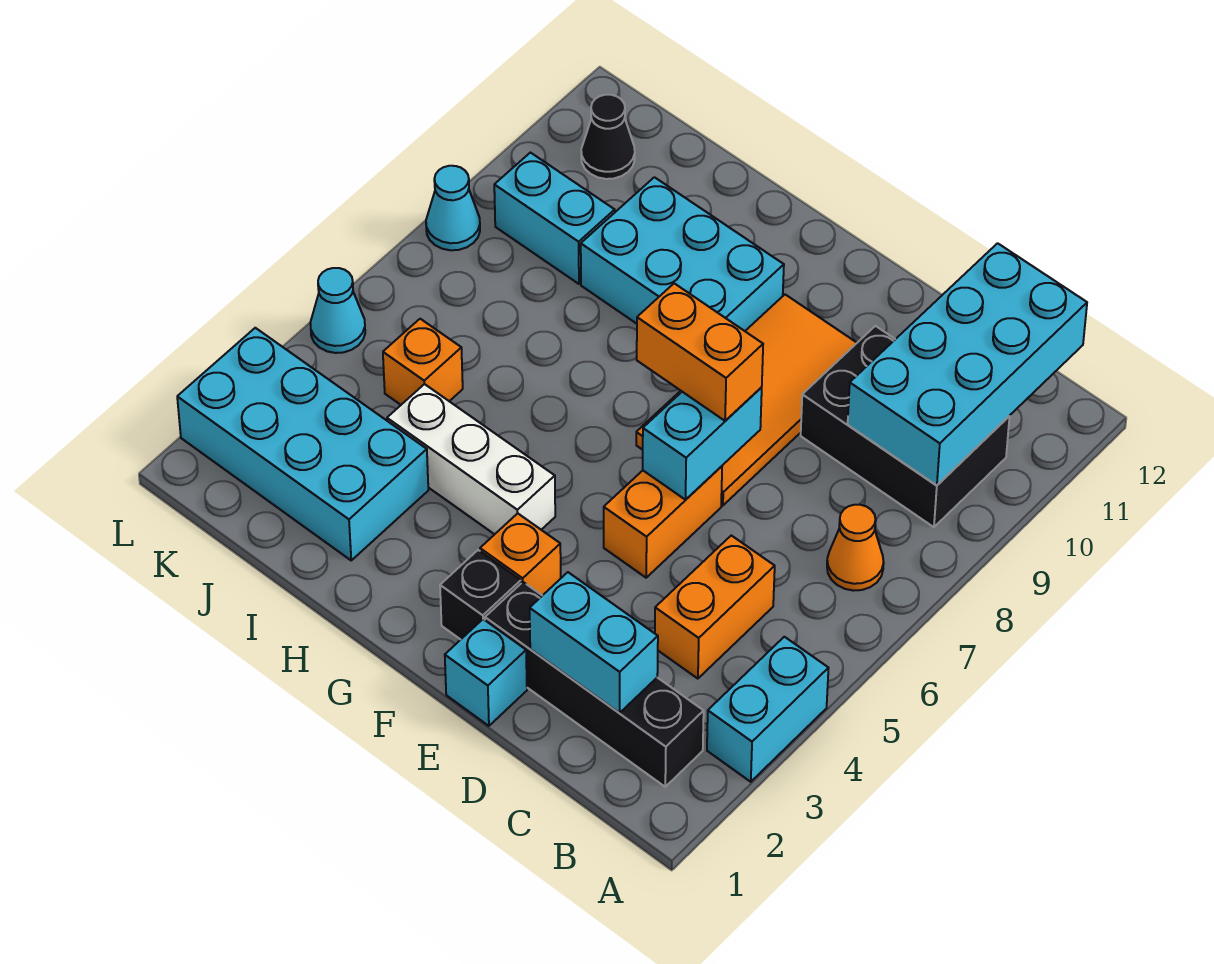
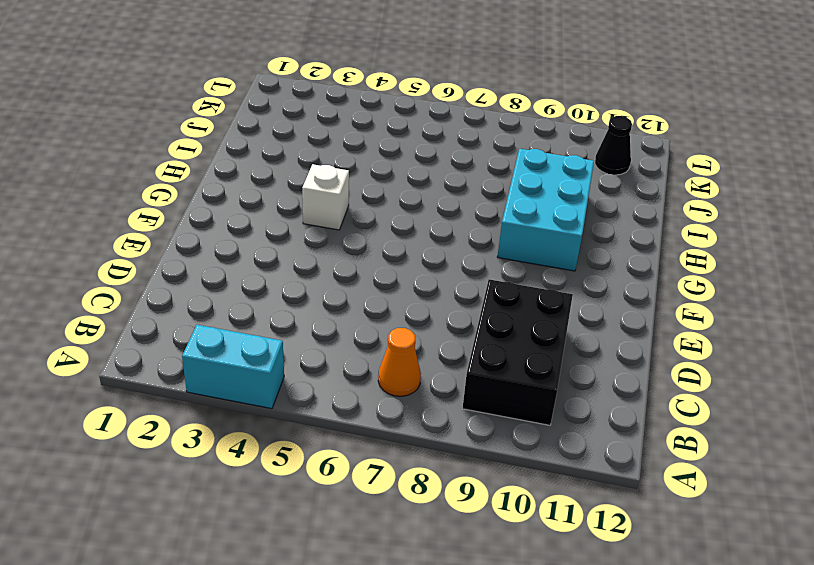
white brick G4 level 1 -> white brick G4:I4 level 1
none -> black brick B2:E2 level 1
none -> orange brick C4:C5 level 1
none -> cyan brick E1 level 1

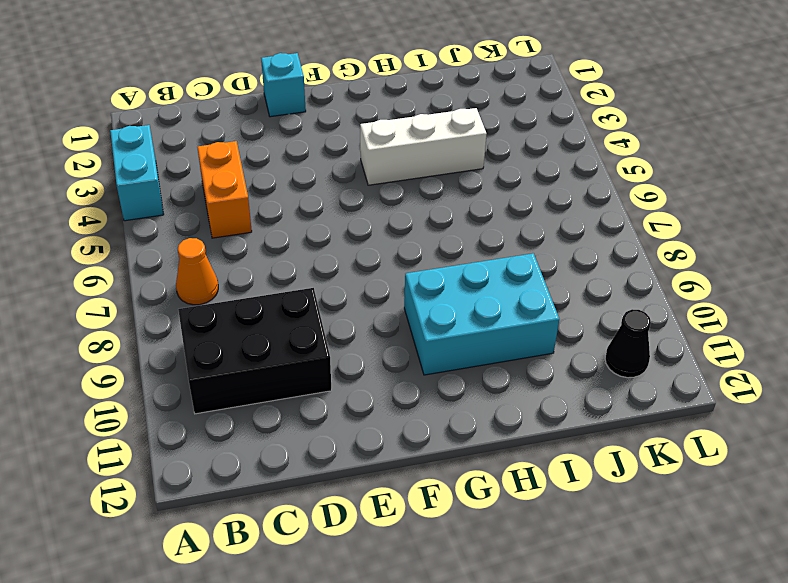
none -> black brick B2:E2 level 1
none -> orange brick E5:E6 level 1
none -> orange tile E7:F10 level 1

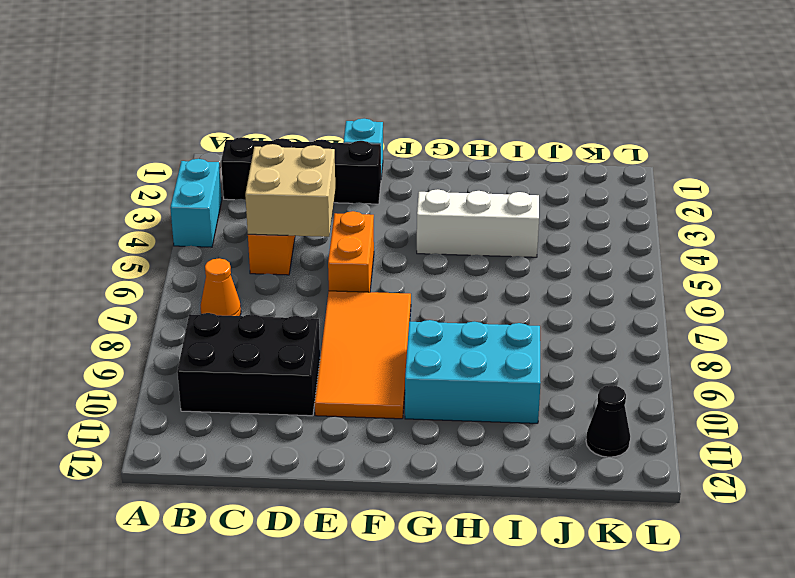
tan brick C4:D5 level 2 -> none
none -> black brick F2 level 1
none -> orange brick F3 level 1
none -> cyan brick I2:L3 level 1

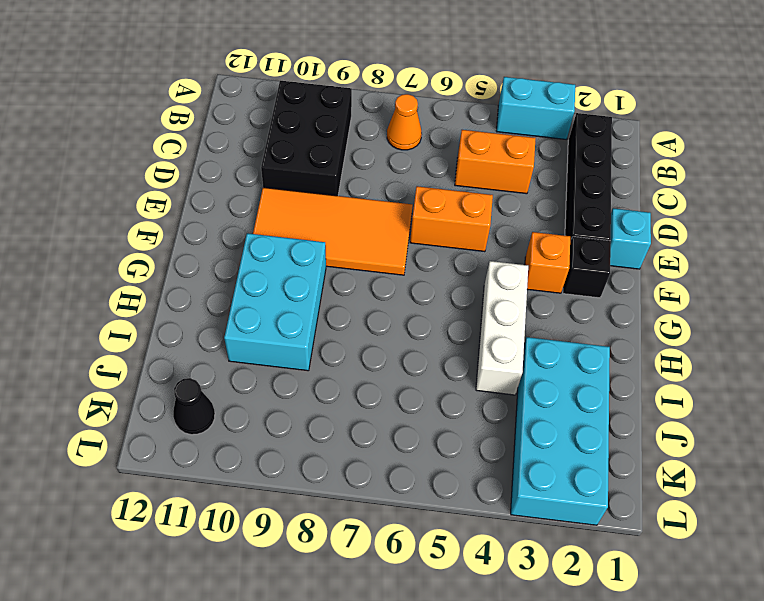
none -> orange brick J5 level 1
none -> cyan brick J9:K9 level 1
none -> cyan cone L5 level 1

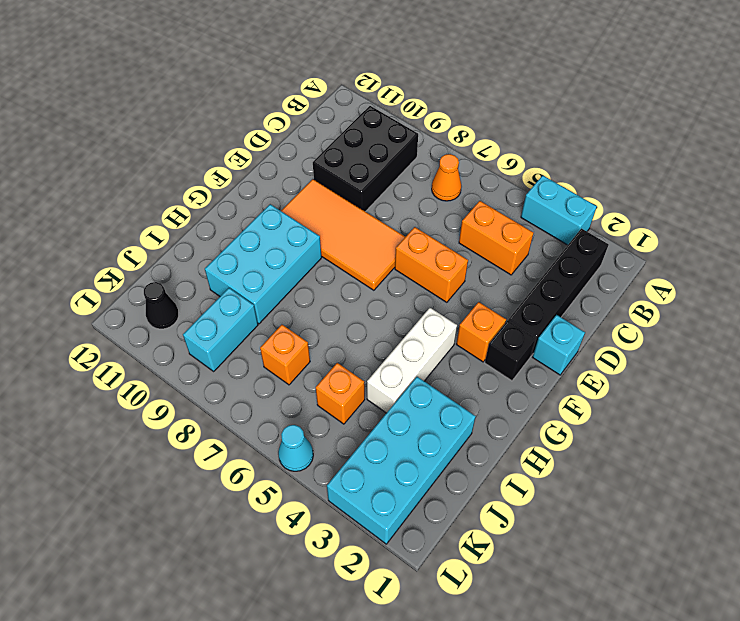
orange brick J7 level 1 -> none
none -> cyan cone L8 level 1
none -> cyan brick B9:C12 level 2
none -> cyan brick C2:D2 level 2

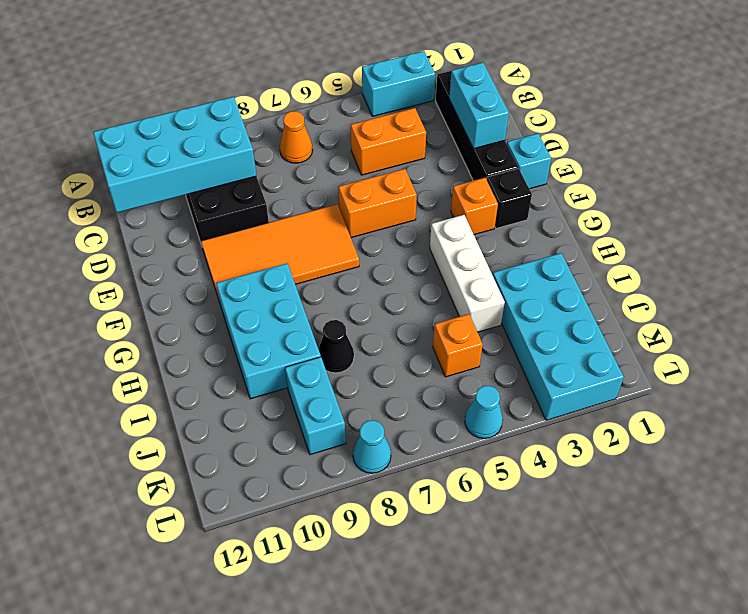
black cone I8 level 1 -> black cone K11 level 1
none -> cyan brick E6:E7 level 2
none -> orange brick E7:F7 level 3

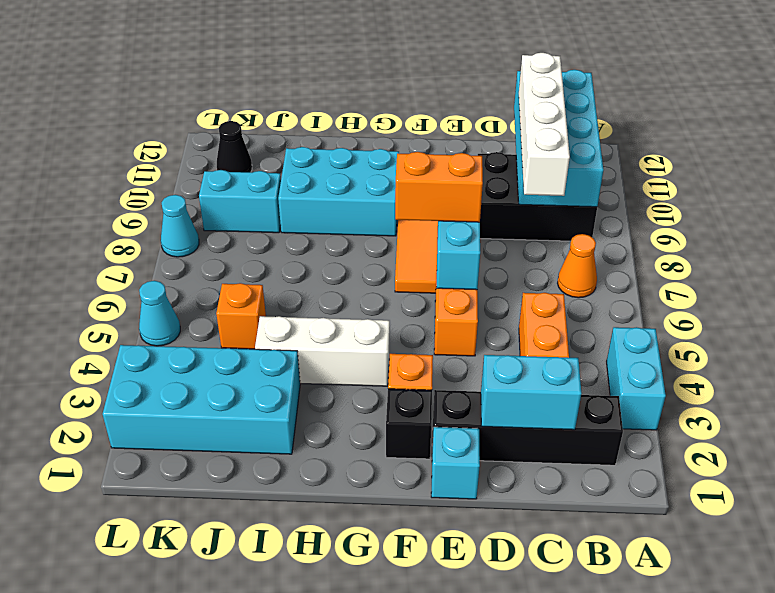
white brick C8:C11 level 3 -> none

